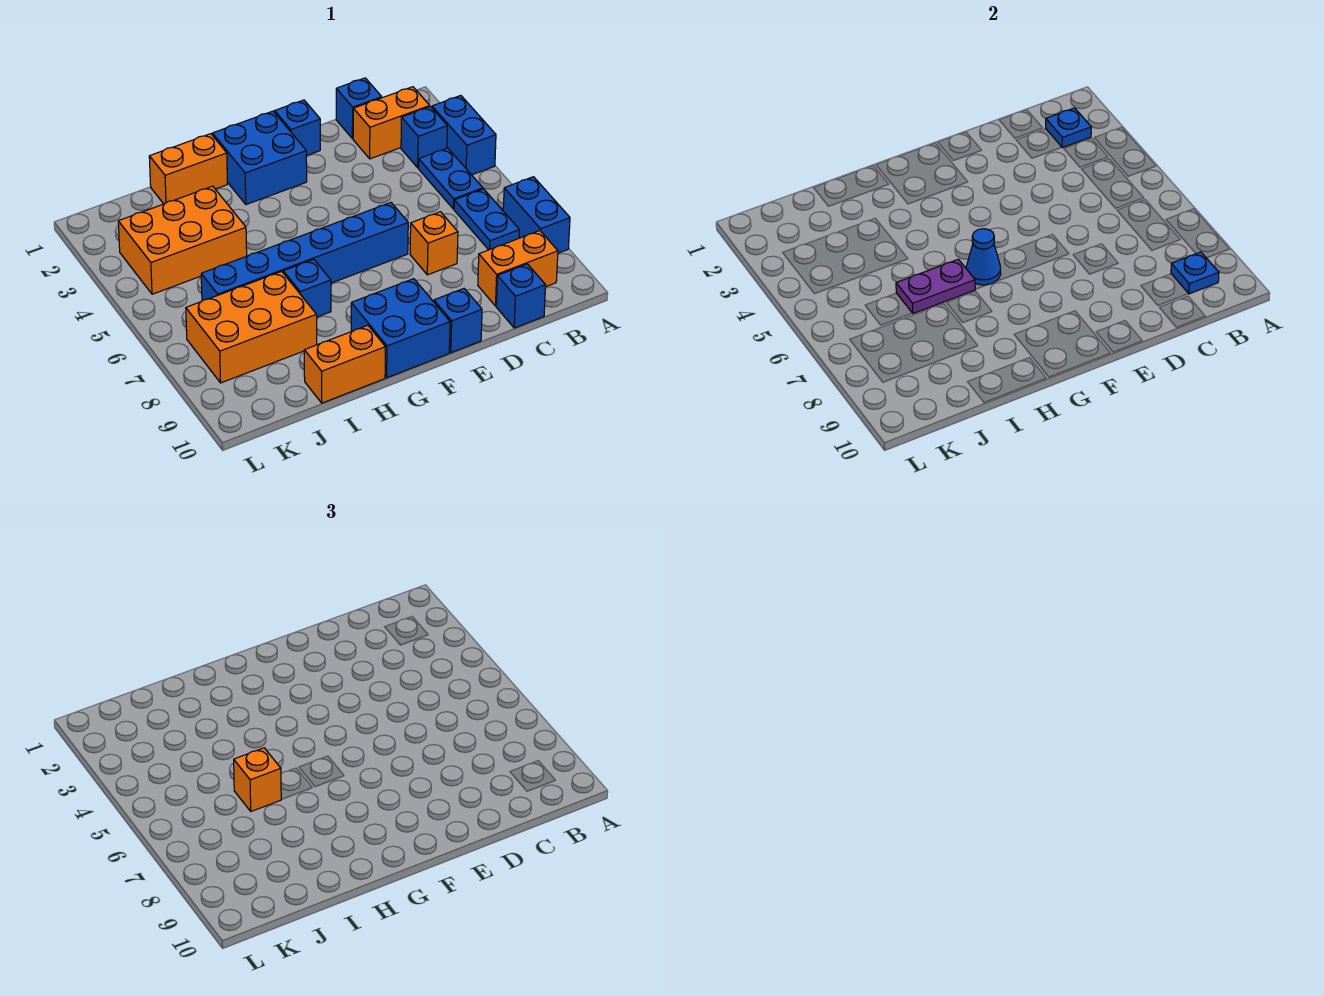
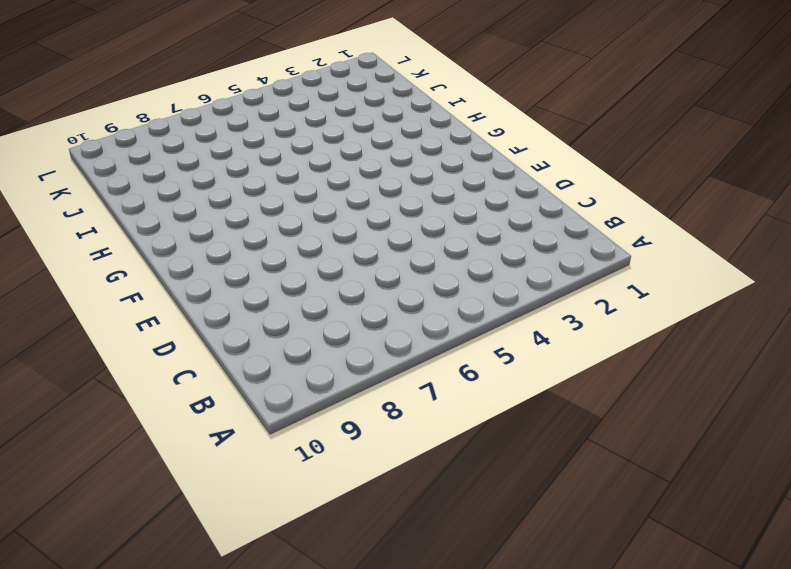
none -> blue brick A3:A4 level 1
none -> blue brick A7:A8 level 1
none -> orange brick B2:C2 level 1

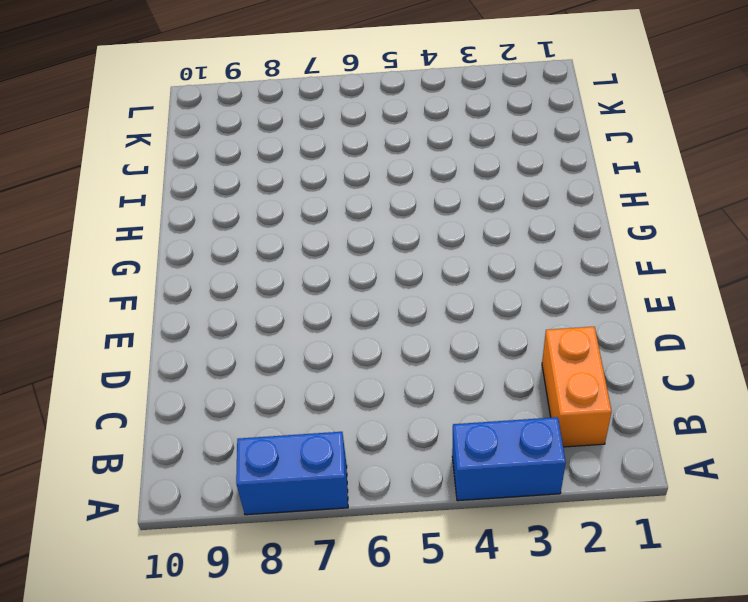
none -> blue brick B3 level 1
none -> blue plate B4:B5 level 1
none -> blue plate B6:B7 level 1

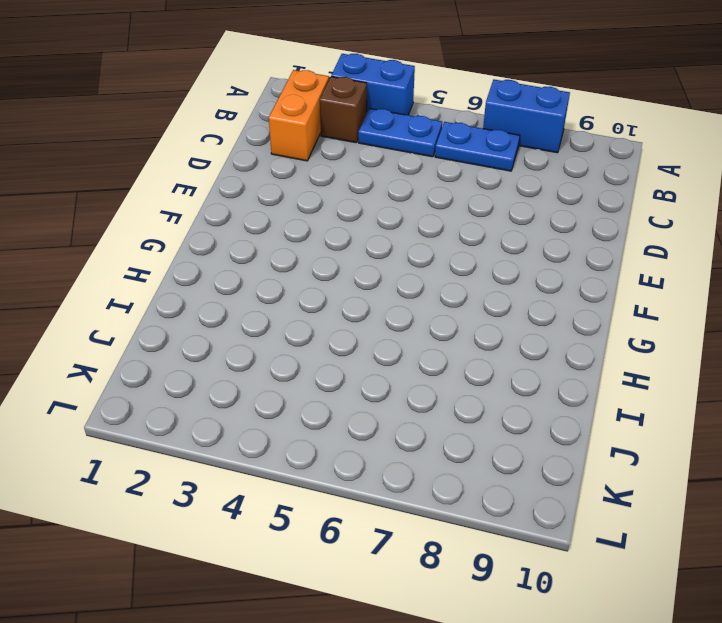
brown brick B3 level 1 -> blue brick B3 level 1
none -> orange brick B9:C9 level 1
none -> blue brick C1 level 1
none -> blue brick C10 level 1

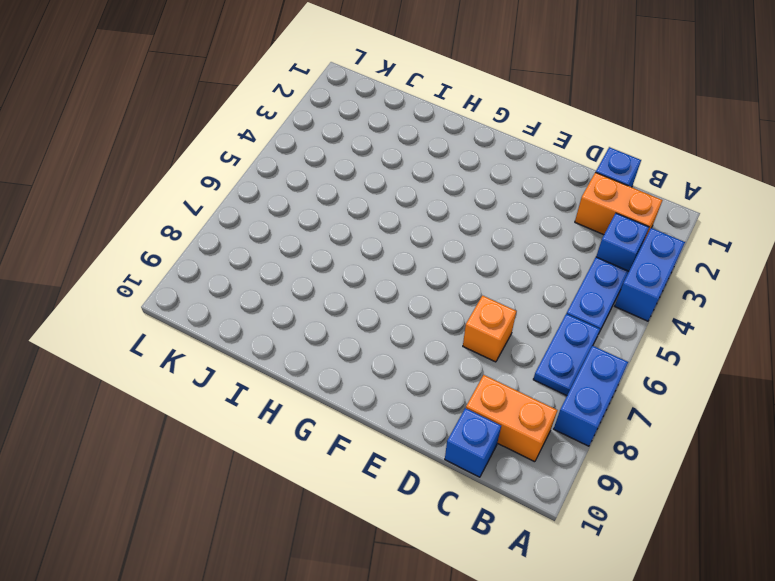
none -> blue brick E1 level 1
none -> blue brick E6:J6 level 1
none -> blue brick E10 level 1

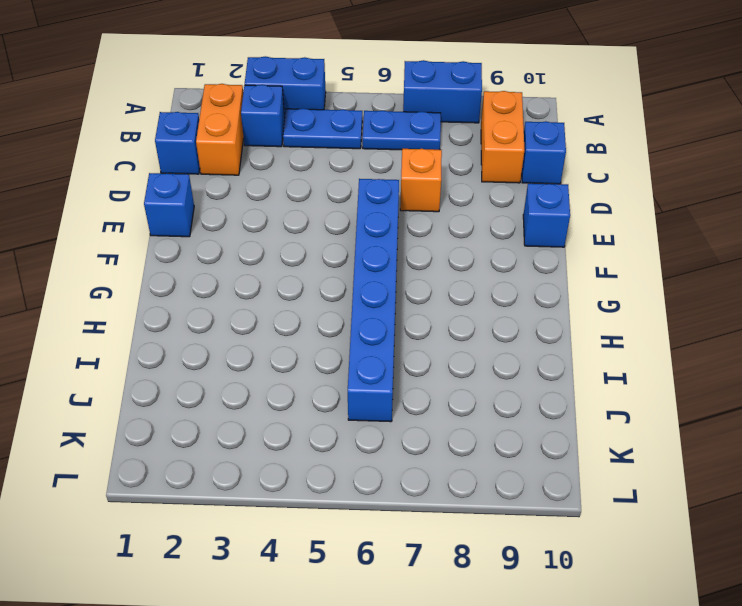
none -> blue brick F1:G2 level 1
none -> blue brick F9:G10 level 1
none -> orange brick H1:I1 level 1

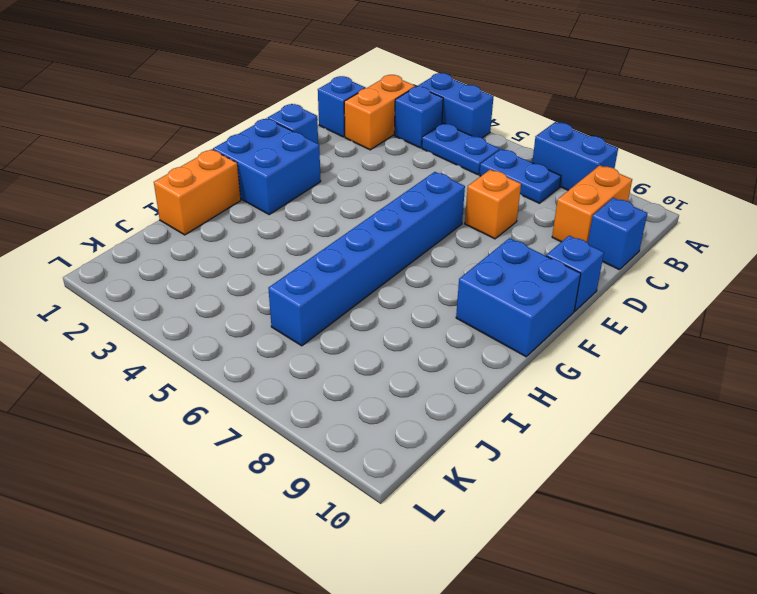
none -> blue brick H7 level 1
none -> orange brick H10:I10 level 1
none -> orange brick I3:K4 level 1

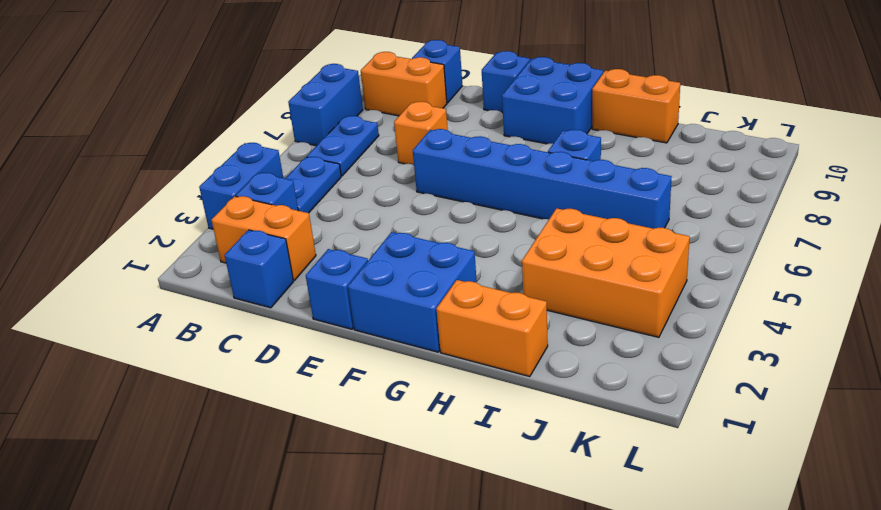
none -> orange brick I7:K8 level 1
none -> blue plate B2 level 2
none -> blue plate B9 level 2

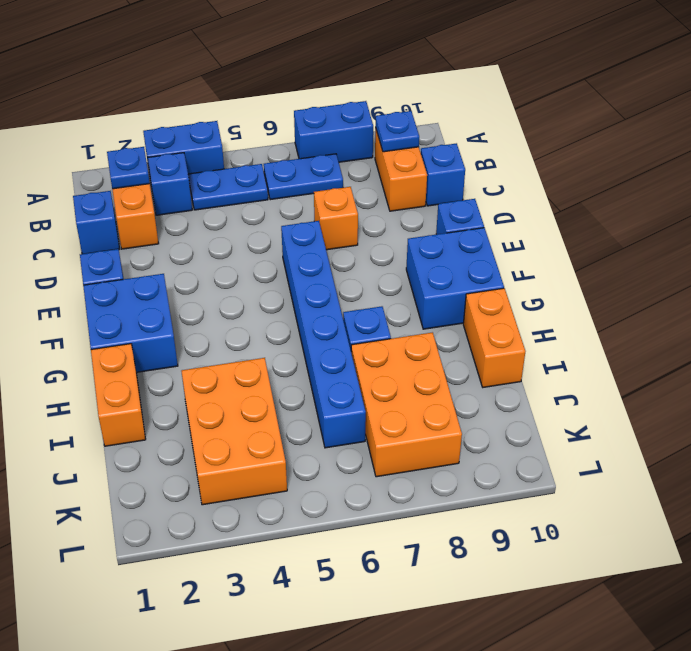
none -> blue cone G6 level 2
none -> purple plate H6:I6 level 2
none -> orange brick I6 level 3

